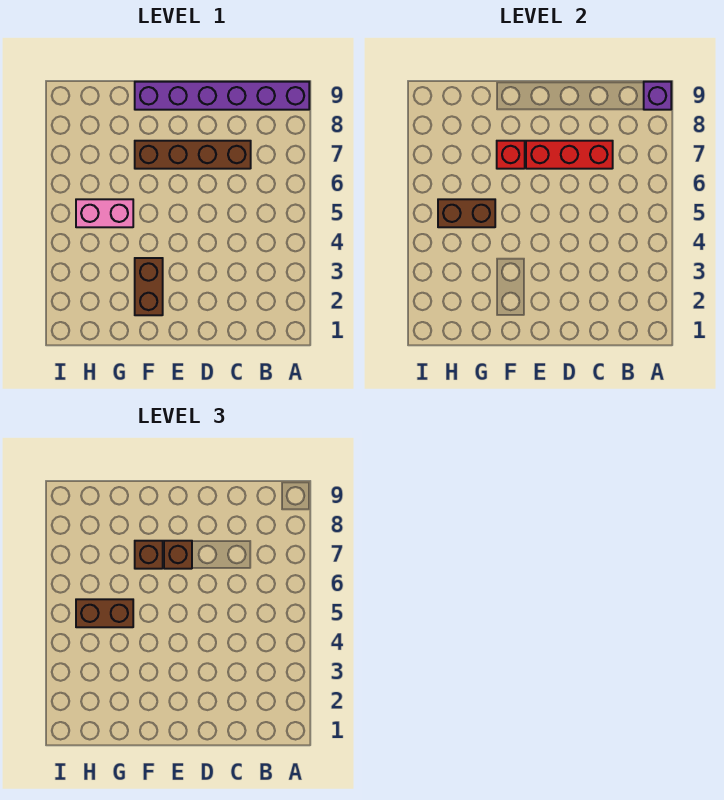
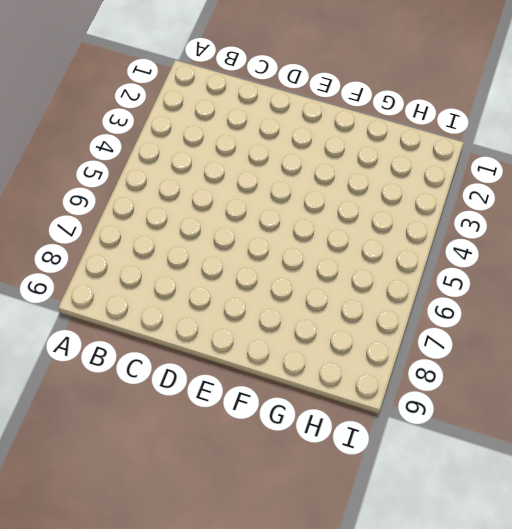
none -> purple brick A9:F9 level 1
none -> brown brick C7:F7 level 1

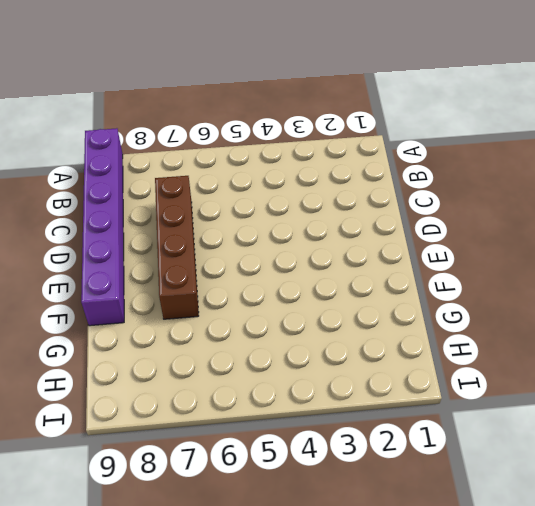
none -> brown brick F2:F3 level 1
none -> pink brick G5:H5 level 1

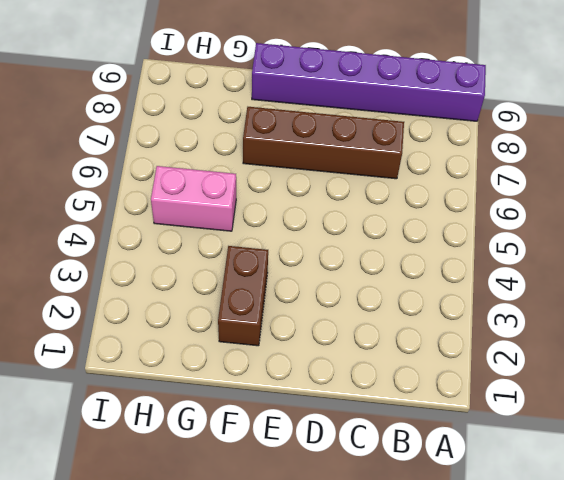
none -> purple brick A9 level 2
none -> red brick C7:E7 level 2

